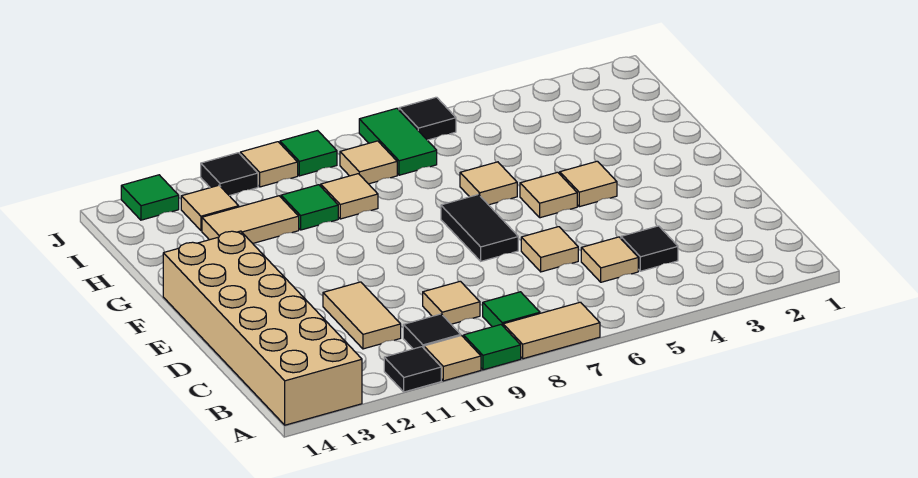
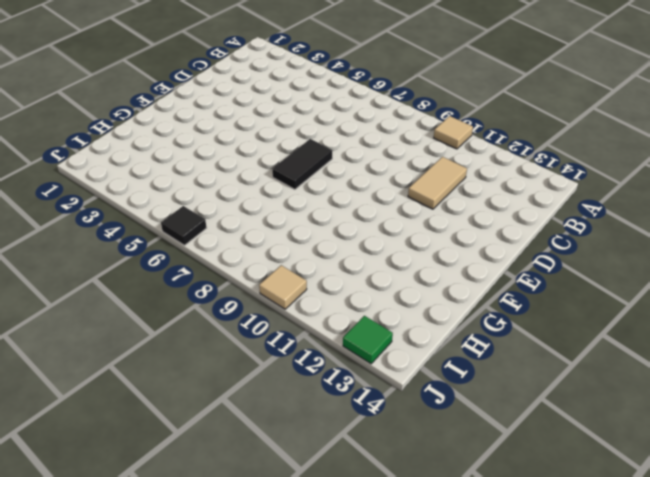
none -> tan tile A7:A8 level 1
none -> green tile A9 level 1
none -> black tile A11 level 1

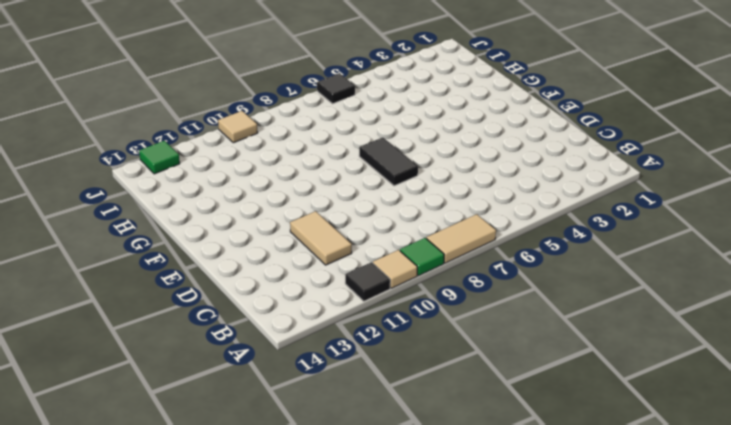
none -> tan brick A13:F14 level 1
none -> green tile B8 level 1
none -> black tile B10 level 1

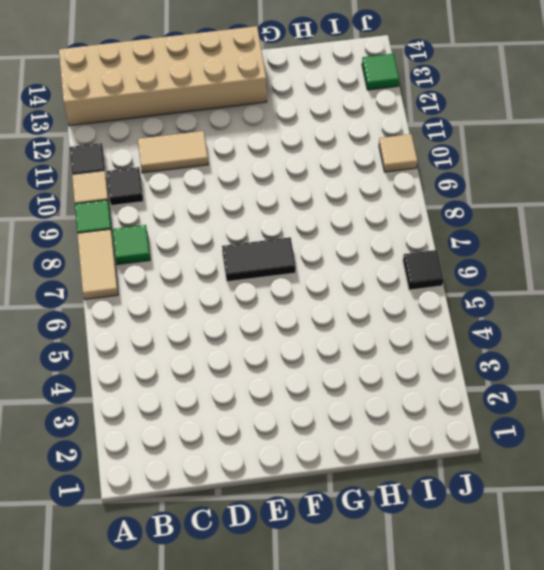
none -> black tile C4 level 1
none -> tan tile C5 level 1
none -> tan tile C9 level 1

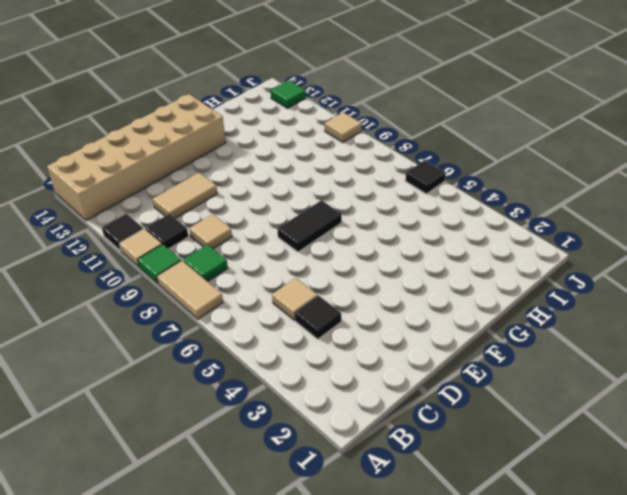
none -> tan tile D6 level 1
none -> tan tile F4 level 1
none -> tan tile F5 level 1

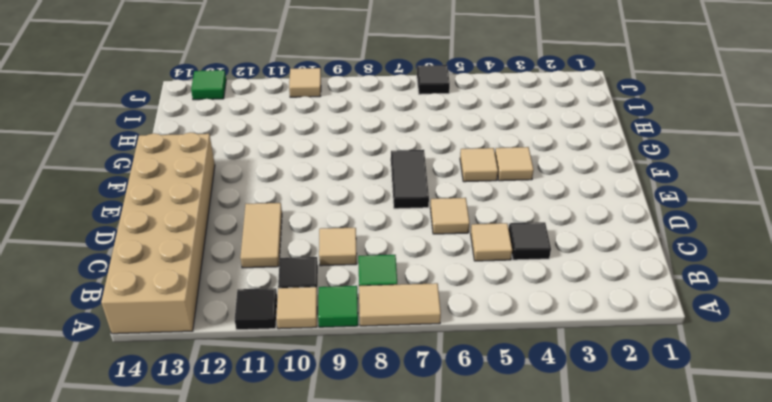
none -> tan tile G6 level 1
none -> tan tile H9 level 1
none -> green tile H10 level 1

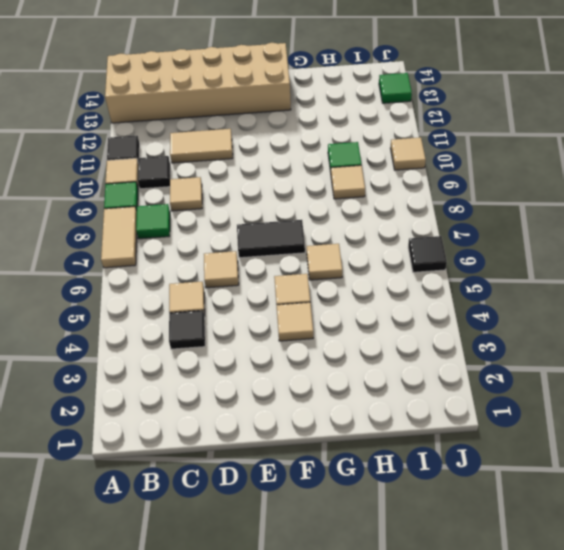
none -> tan tile H11:H12 level 1
none -> green tile I7:J7 level 1
none -> tan tile I8 level 1

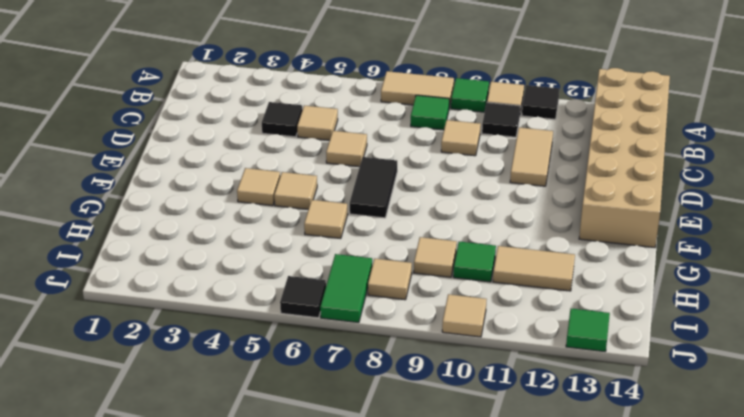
none -> tan tile I12 level 1
none -> green tile J9 level 1
none -> black tile J11 level 1

